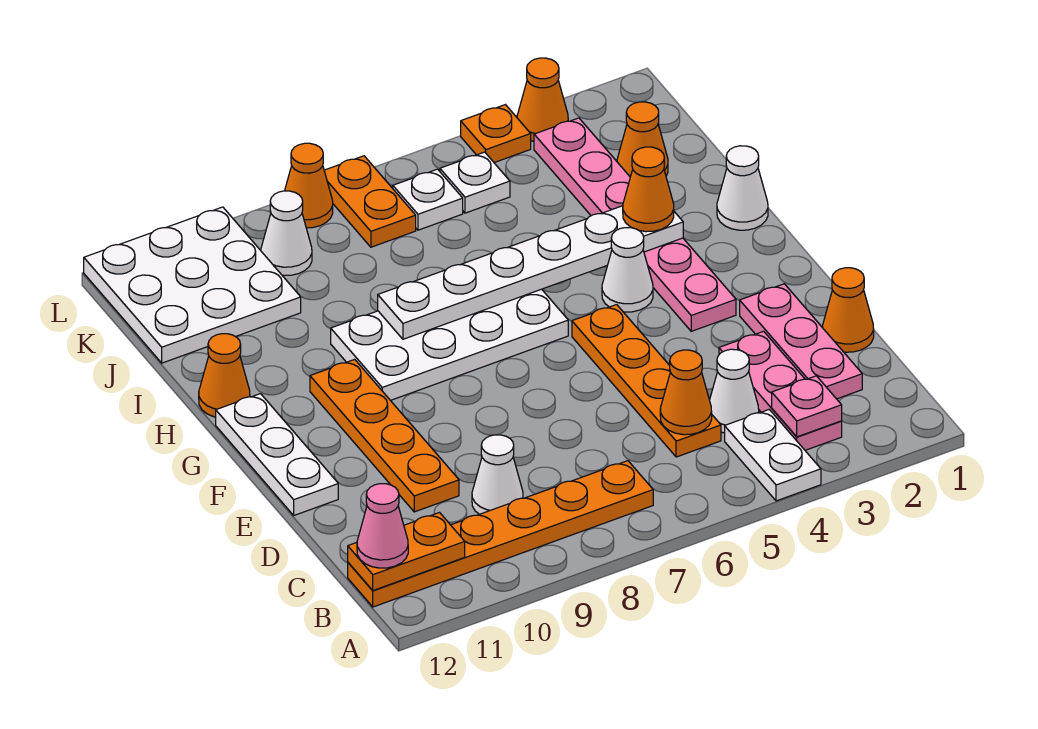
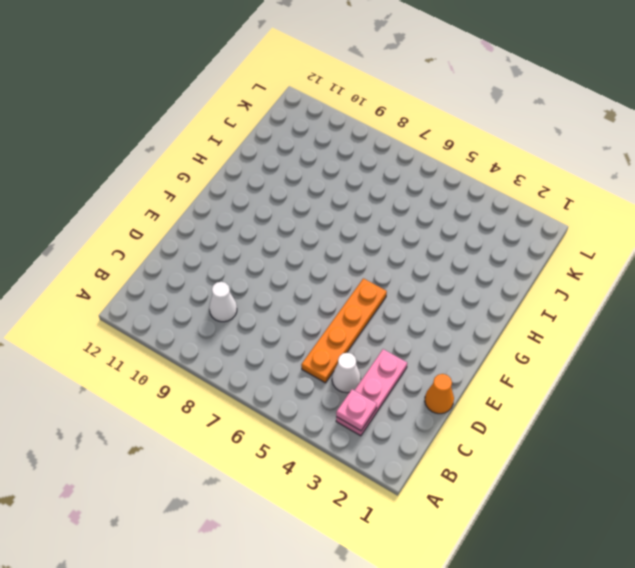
none -> white plate A4:B4 level 1
none -> orange plate B7:B12 level 1
none -> pink plate C2:E2 level 1
none -> orange plate D10:G10 level 1

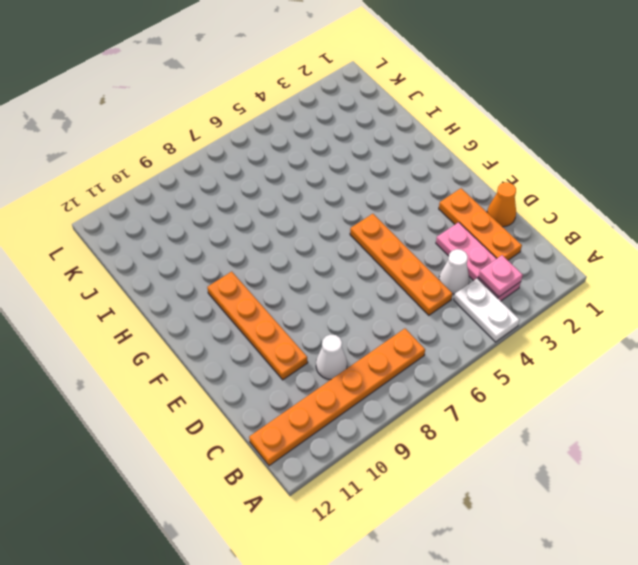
orange plate C2:E2 level 1 -> pink plate C2:E2 level 1
none -> white plate E12:G12 level 1
none -> pink plate F3:K3 level 1
none -> white cone G4 level 1
none -> white plate G6:H9 level 1

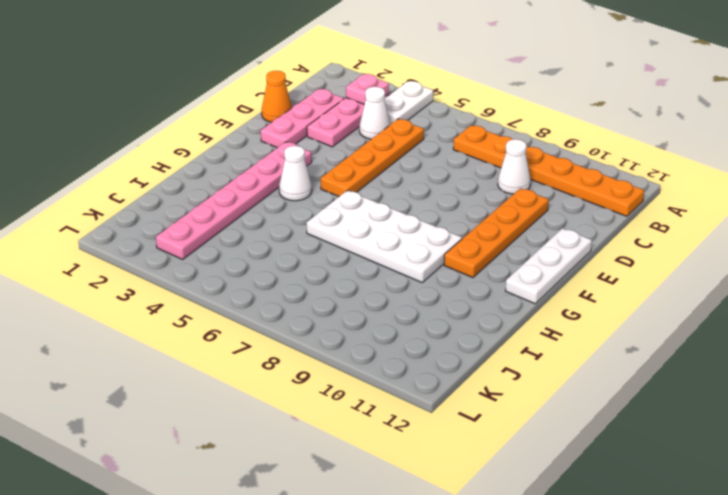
none -> white cone H1 level 1
none -> orange cone H12 level 1
none -> orange cone J2 level 1
none -> white plate J10:L12 level 1

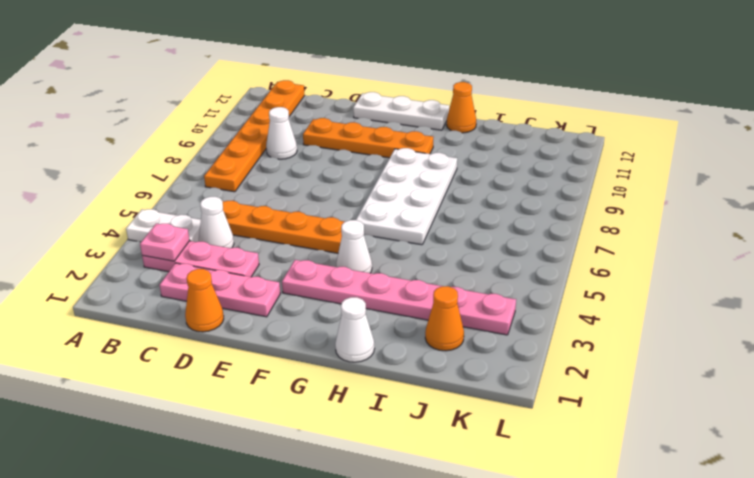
none -> white plate J10:L12 level 1
none -> white plate K5 level 1
none -> white plate K6 level 1
none -> orange plate K7:L7 level 1

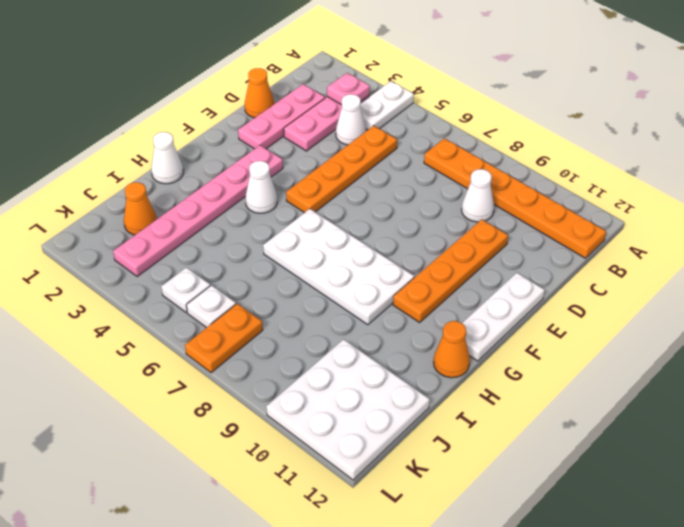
none -> white cone K9 level 1
none -> orange cone L3 level 1
none -> orange plate L4 level 1
none -> orange cone L8 level 1

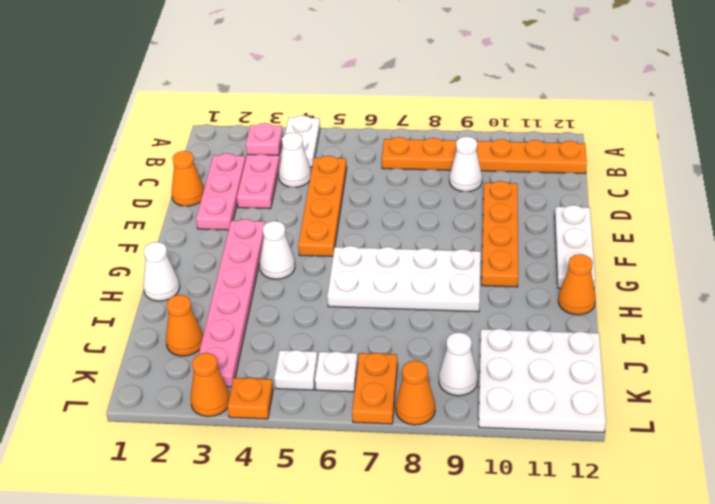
none -> orange plate B11:B12 level 2
none -> orange cone C5 level 2
none -> white plate H3:H8 level 2
none -> pink cone B12 level 3

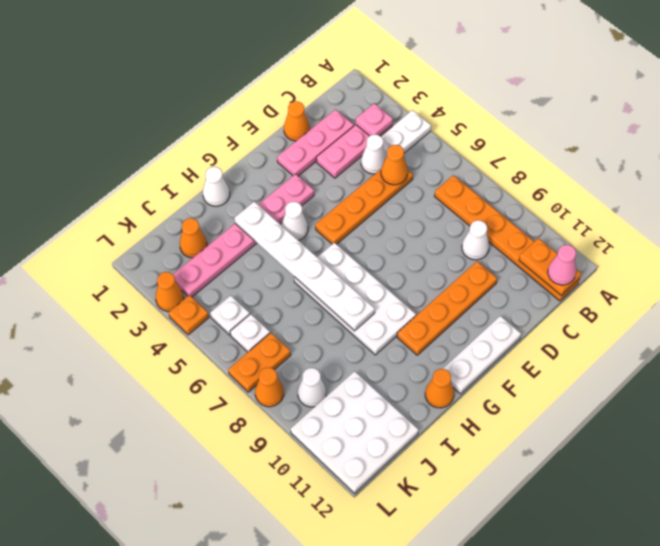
none -> orange cone H3 level 3

